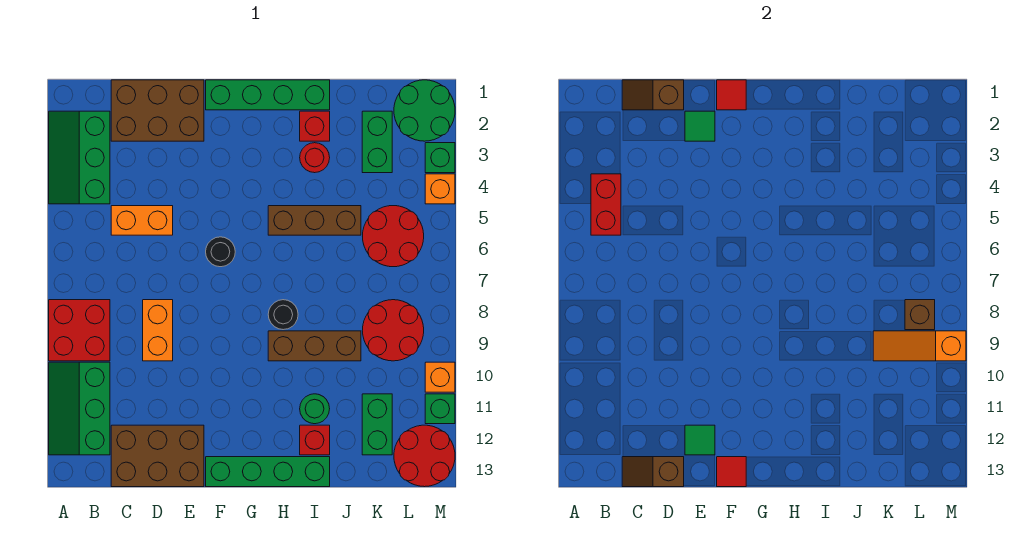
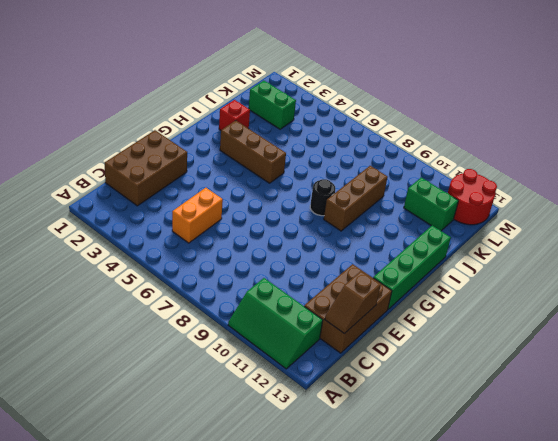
brown brick H3:H5 level 1 -> brown brick H5:J5 level 1
none -> green slope A2:B4 level 1 top B
none -> red brick A8:B9 level 1
none -> orange brick D8:D9 level 1
none -> green brick F1:I1 level 1

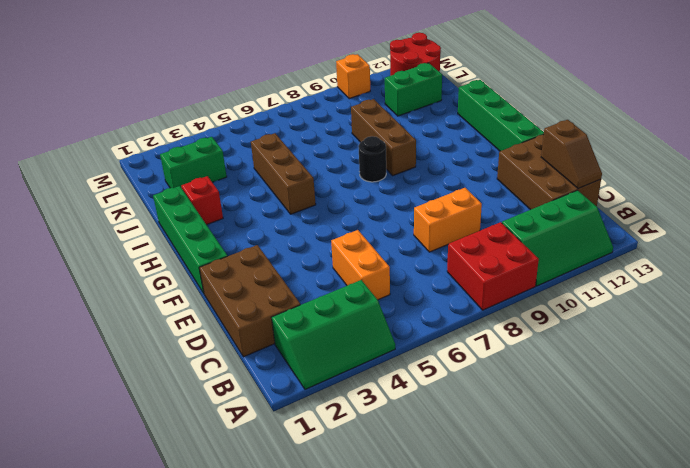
none -> black round brick F6 level 1
none -> red round brick I3 level 1
none -> green round brick I11 level 1
none -> red brick I12 level 1

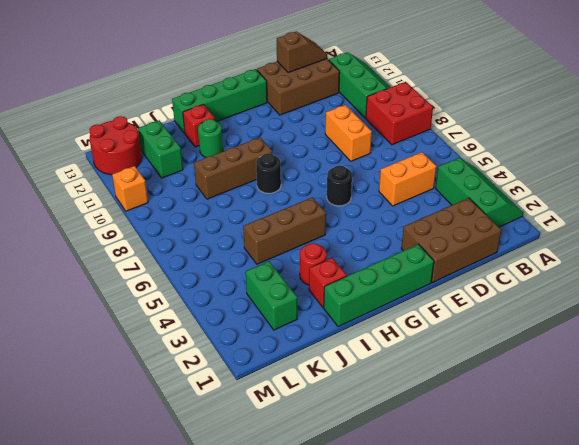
none -> red round brick K5:L6 level 1
none -> red round brick K8:L9 level 1
none -> green round brick L1:M2 level 1
none -> green brick M3 level 1

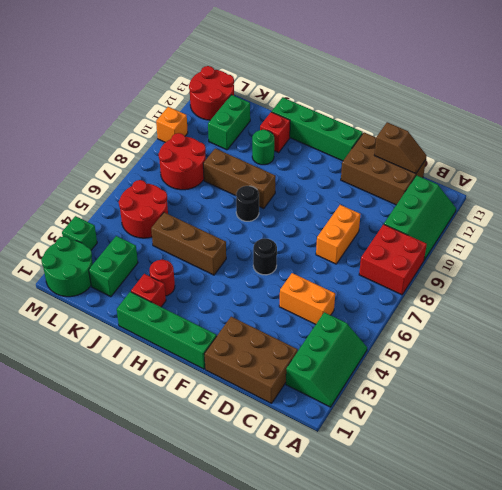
none -> orange brick M4 level 1
none -> green brick M11 level 1
none -> red brick B4:B5 level 2
none -> brown slope C1:D1 level 2 top D

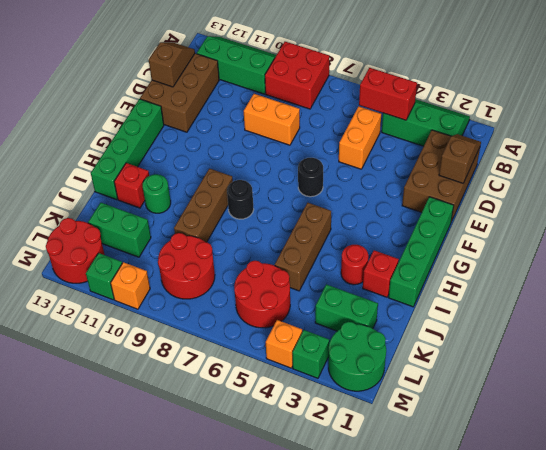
none -> green tile E2 level 2
none -> green tile E12 level 2
none -> red tile F1 level 2
none -> red tile F13 level 2

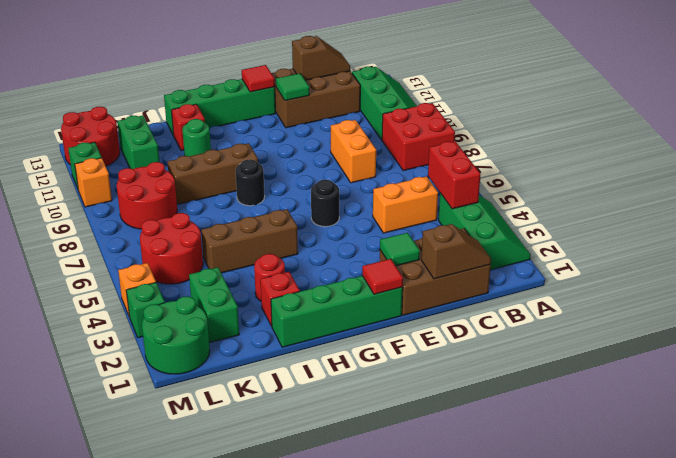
none -> orange slope K9:M9 level 2 top M
none -> brown brick L8 level 2

